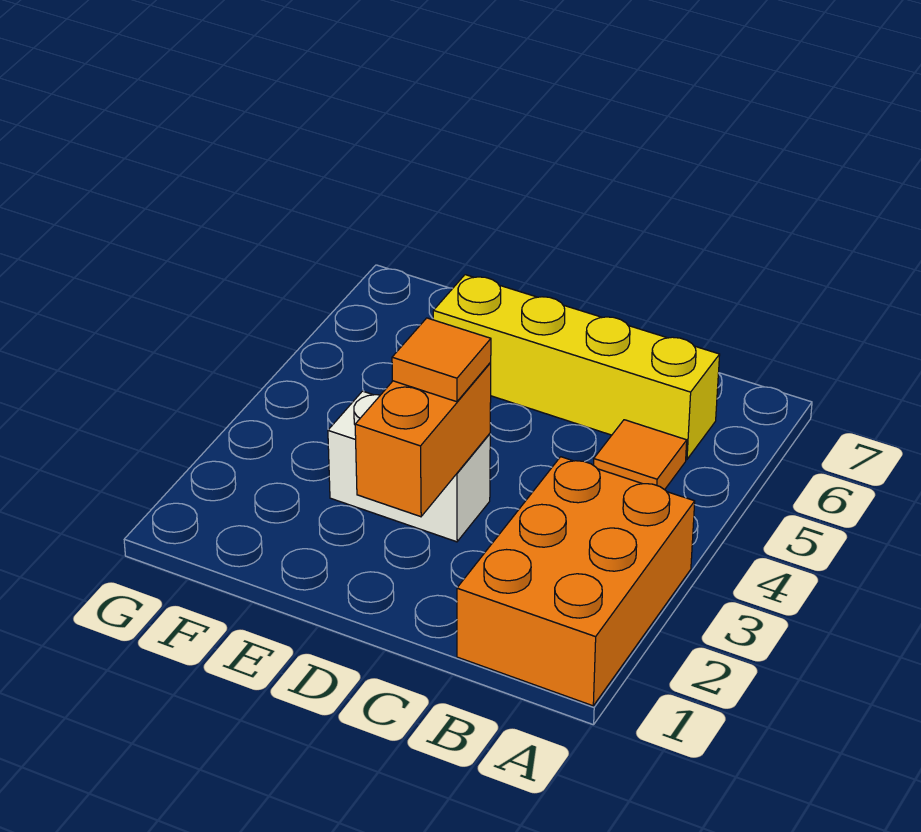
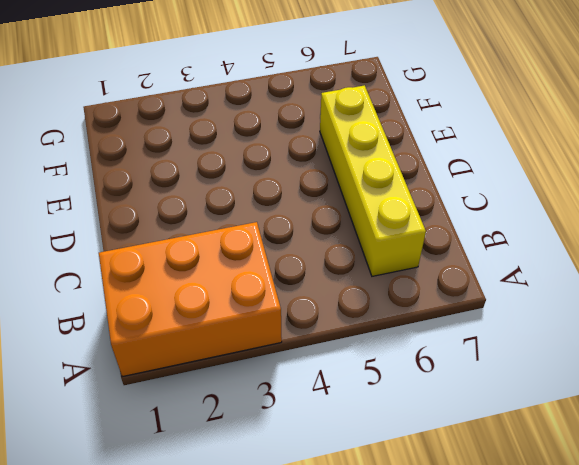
none -> orange tile B5 level 1
none -> white brick D3:E3 level 1

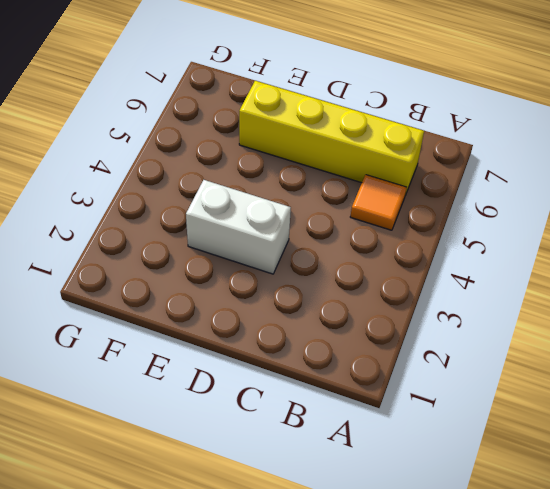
none -> orange brick A1:B3 level 1
none -> orange brick D2:D3 level 2

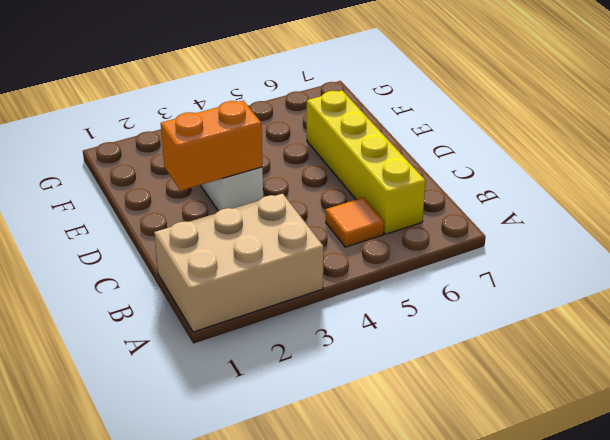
tan brick A1:B3 level 1 -> orange brick A1:B3 level 1
none -> orange tile D3 level 3

